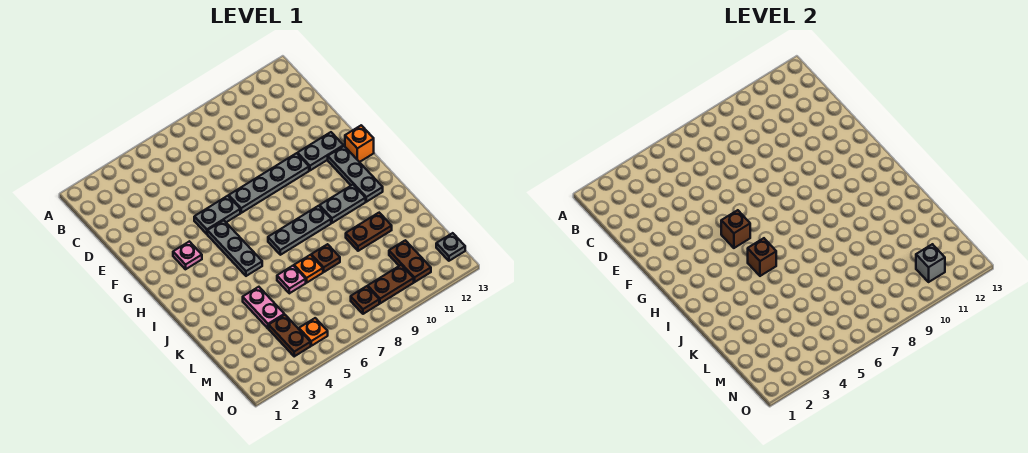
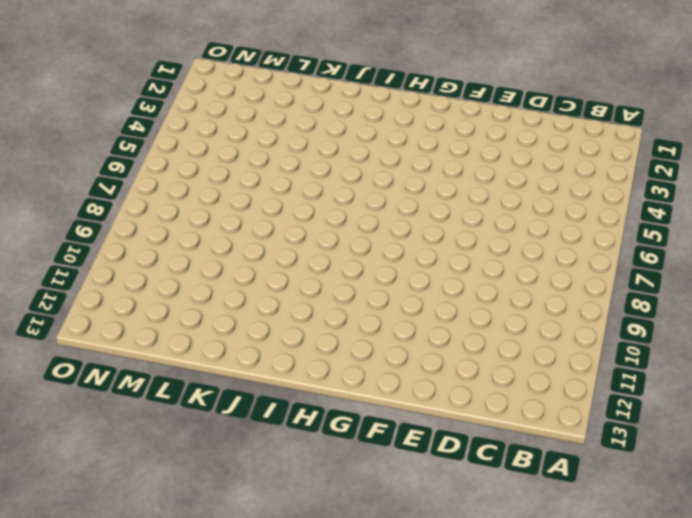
none -> grey plate F5:F6 level 1
none -> grey plate F7:F10 level 1
none -> grey plate F11:F12 level 1

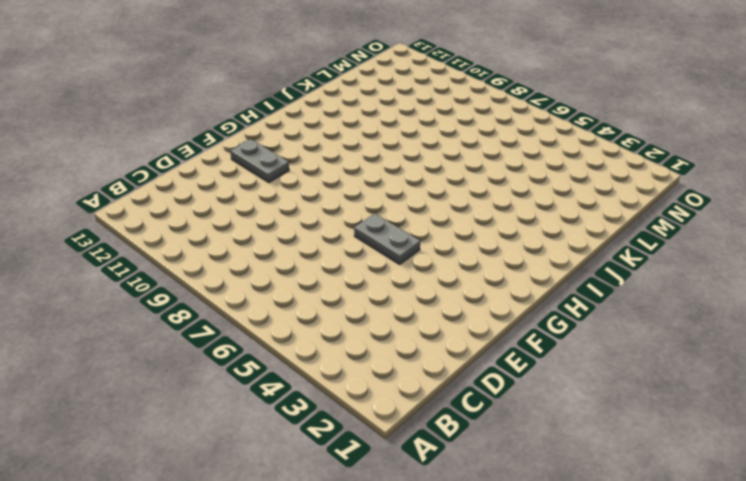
none -> grey plate F7:F10 level 1
none -> pink plate G3 level 1
none -> grey plate G5:I5 level 1

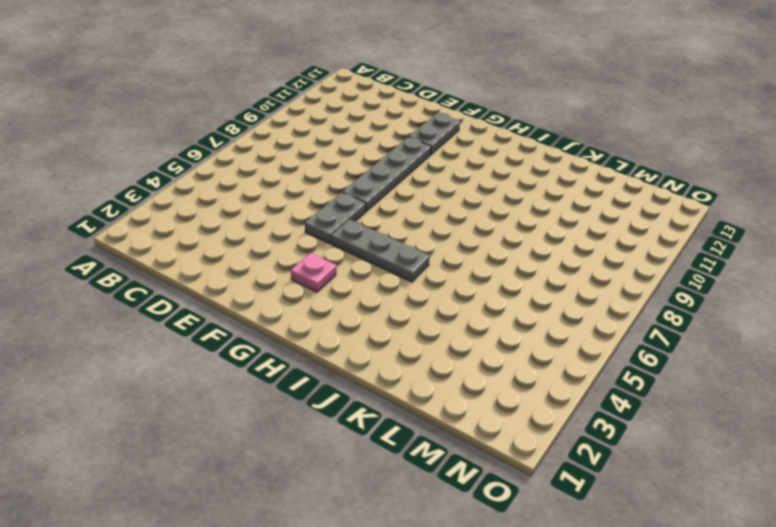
none -> grey plate G12:I12 level 1
none -> orange brick G13 level 1
none -> grey plate I7:I9 level 1

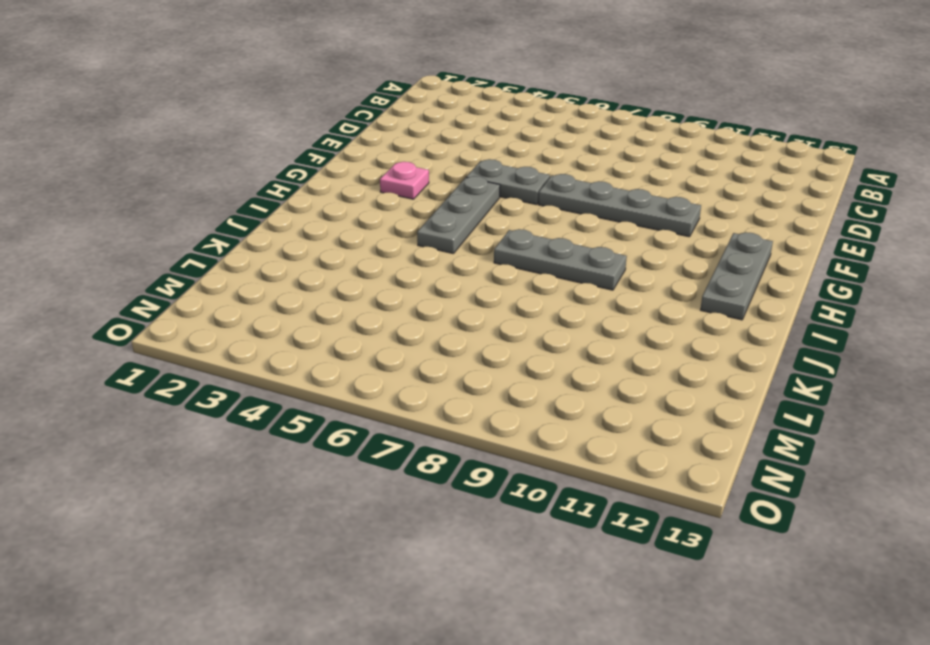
none -> grey plate F11:F12 level 1
none -> orange brick G13 level 1
none -> grey plate I10:I11 level 1

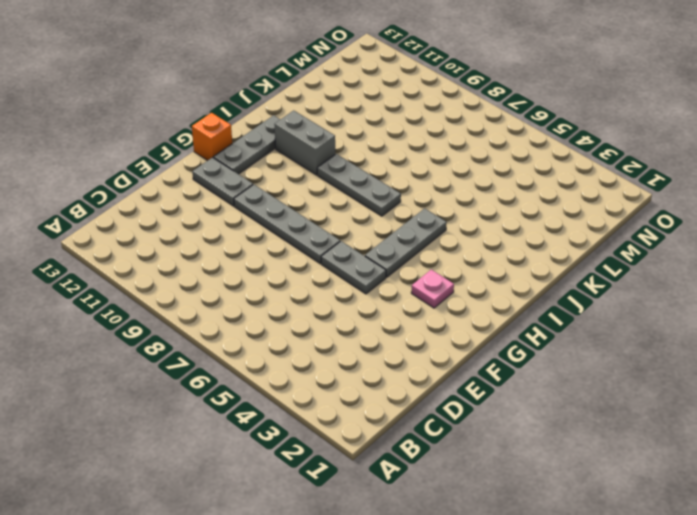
grey brick I10:I11 level 1 -> grey plate I10:I11 level 1
none -> pink plate K4:L4 level 1
none -> pink plate K6 level 1
none -> orange plate K7 level 1

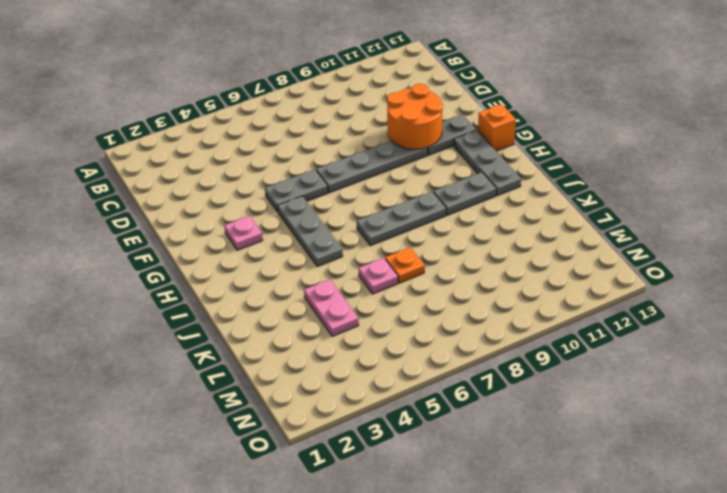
orange round brick E10:F11 level 2 -> none
none -> brown plate K8 level 1
none -> brown plate K10:K11 level 1
none -> brown plate M4:N4 level 1

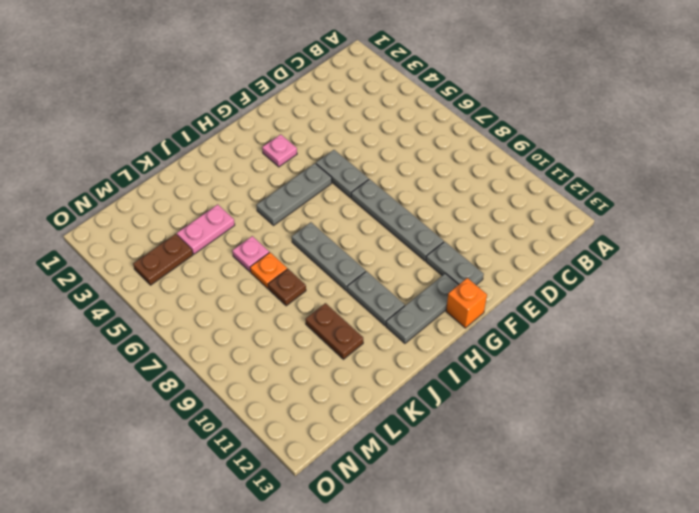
none -> brown plate M11:N11 level 1
none -> orange plate N5 level 1
none -> brown plate N8 level 1

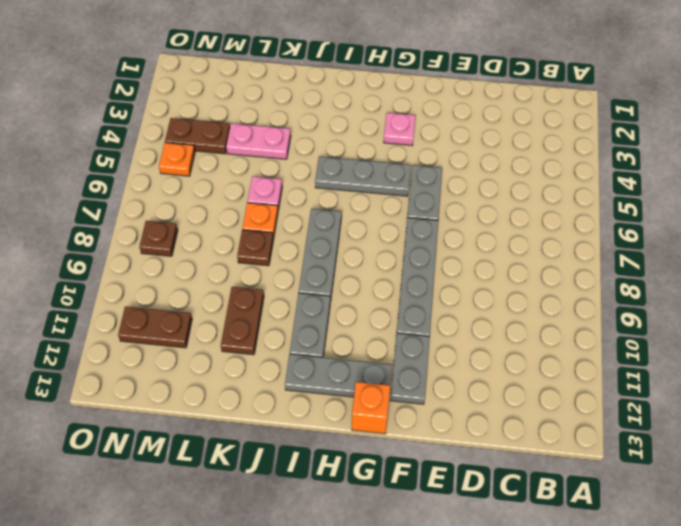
none -> brown plate N9:N10 level 1
none -> grey plate N13 level 1
none -> brown brick G5 level 2

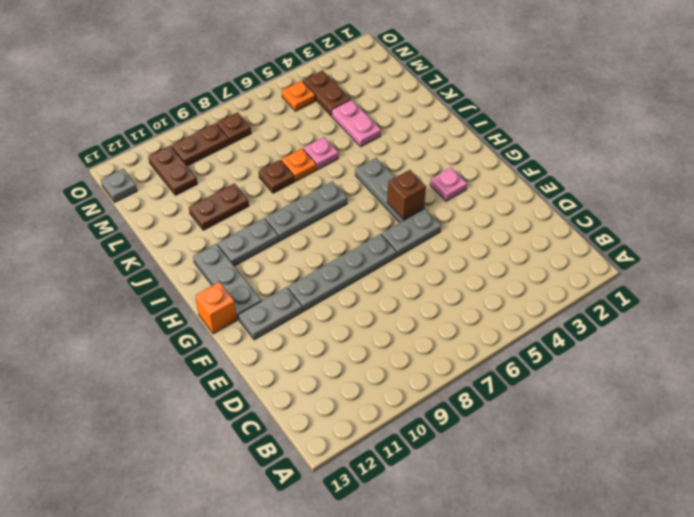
none -> brown brick I5 level 2
none -> grey brick N11 level 2

